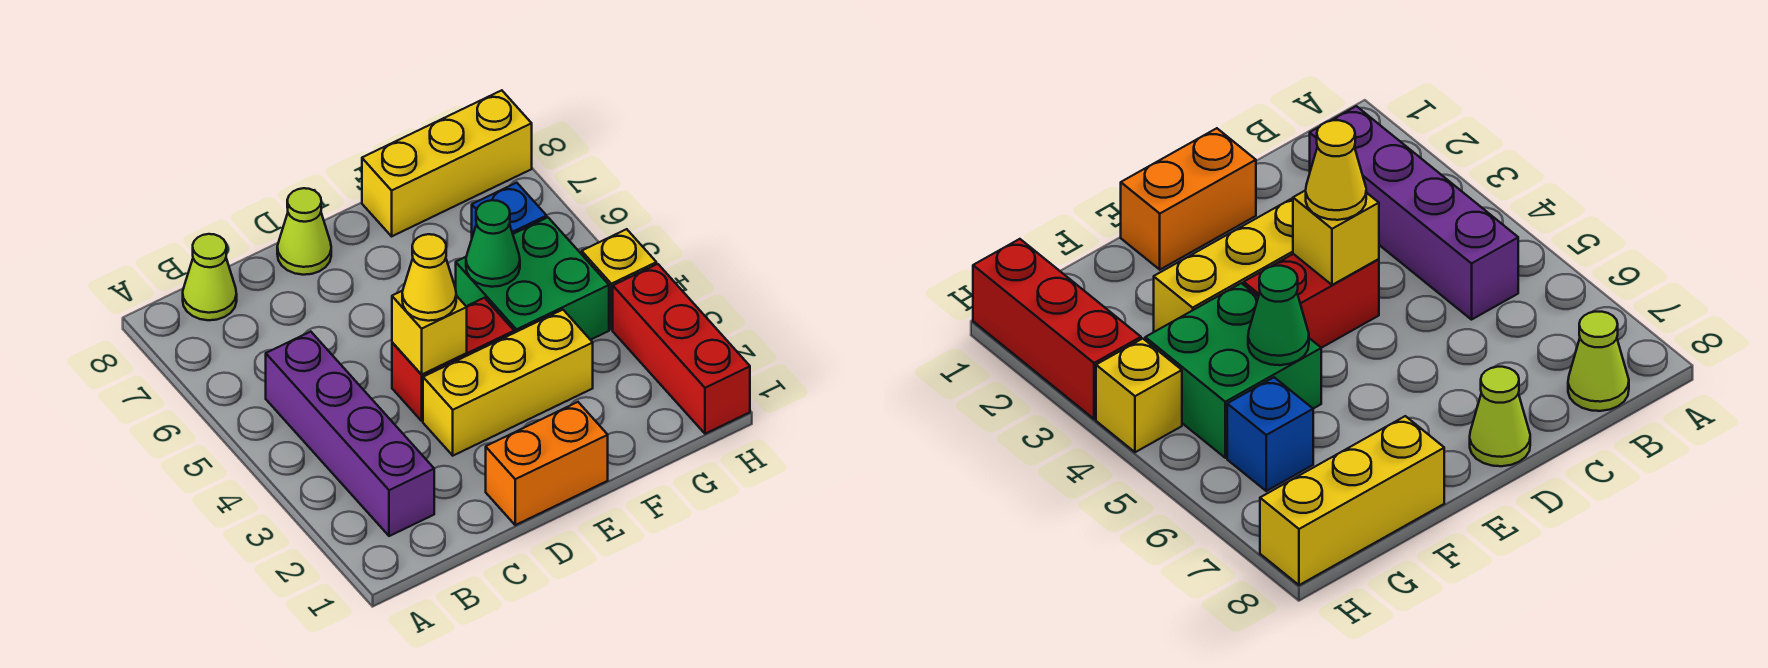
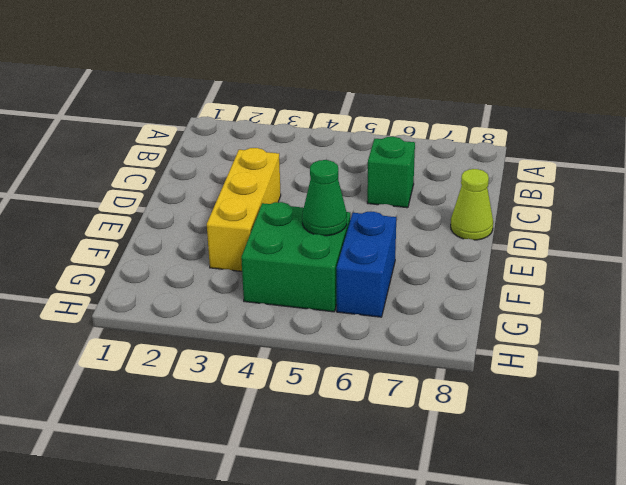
green brick C6 level 1 -> none
blue brick F6:G6 level 1 -> blue brick G6 level 1
none -> purple brick B2:B5 level 1
none -> lime cone B8 level 1
none -> orange brick D1:E1 level 1

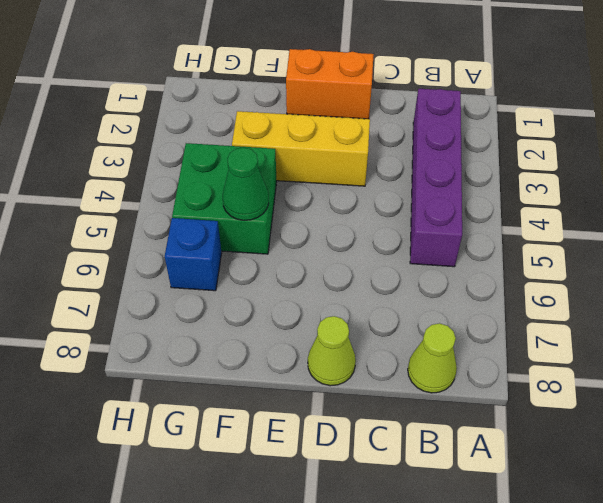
none -> red brick D4:E4 level 1
none -> yellow brick F8:H8 level 1
none -> red brick H1:H3 level 1

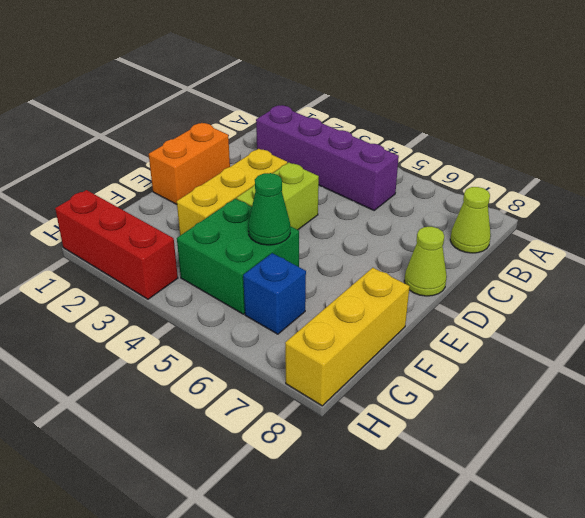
lime brick D4:E4 level 1 -> red brick D4:E4 level 1
none -> yellow brick H4 level 1
none -> yellow brick D4 level 2
none -> yellow cone D4 level 3

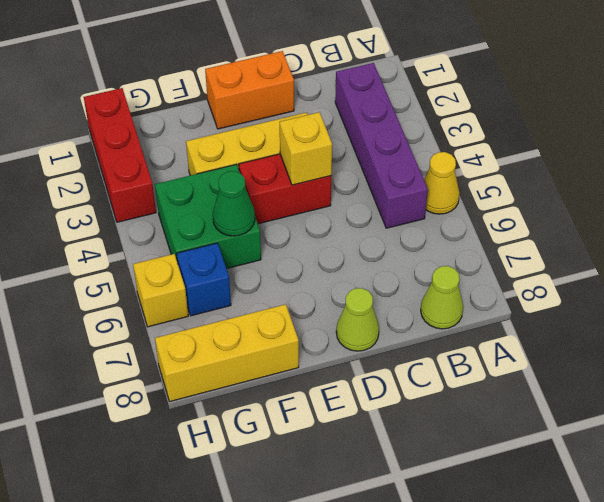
yellow cone A5 level 1 -> yellow cone D4 level 3
yellow brick H6 level 1 -> yellow brick H4 level 1

